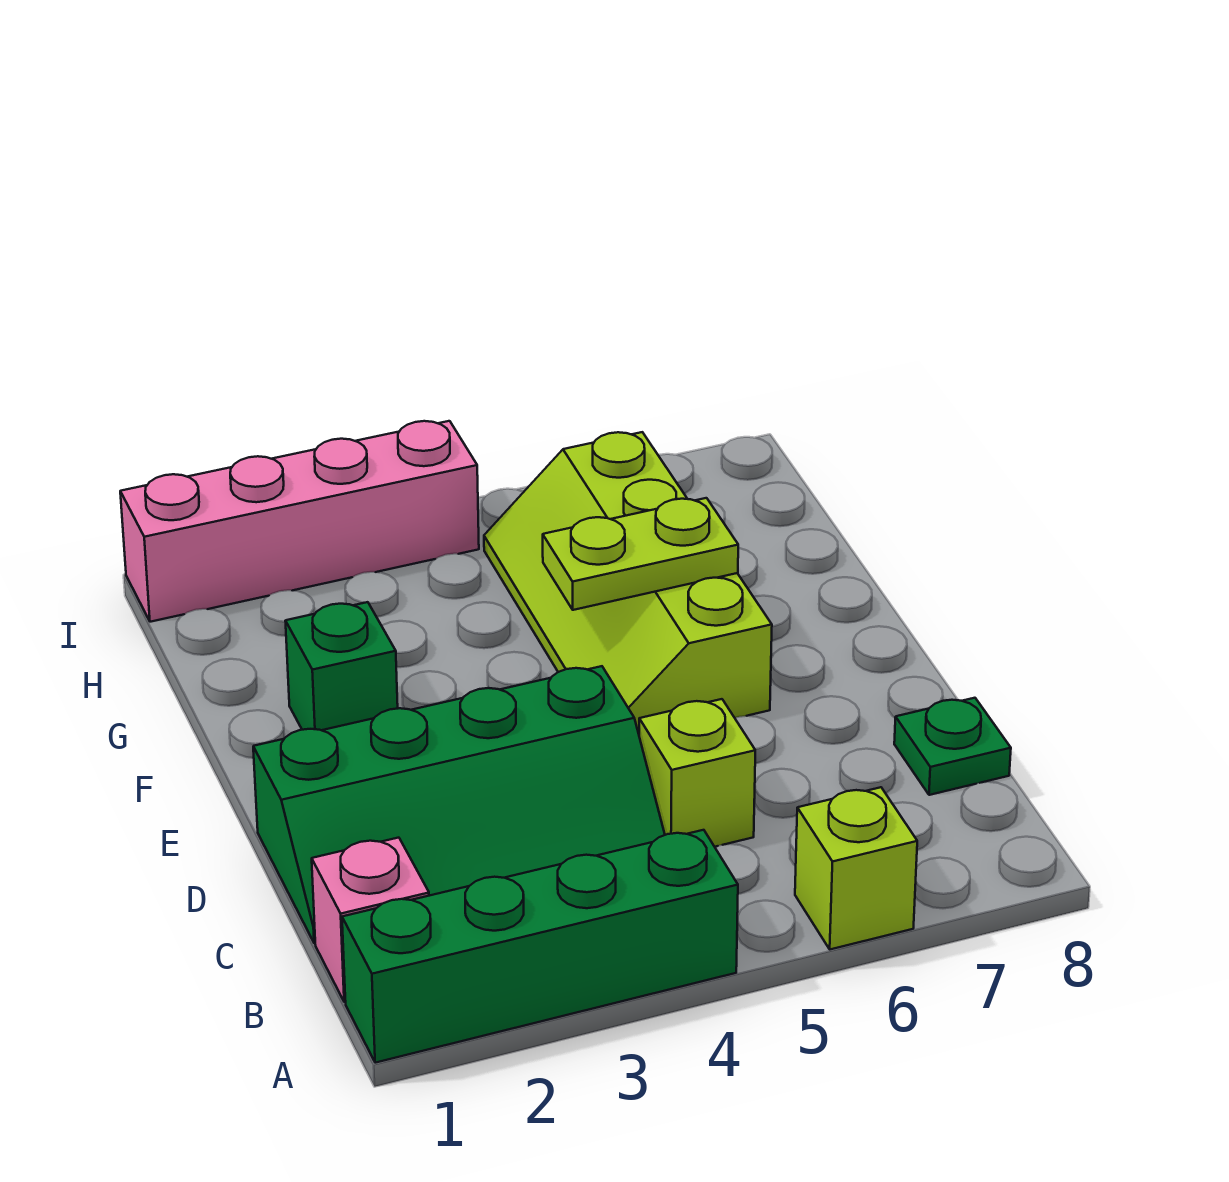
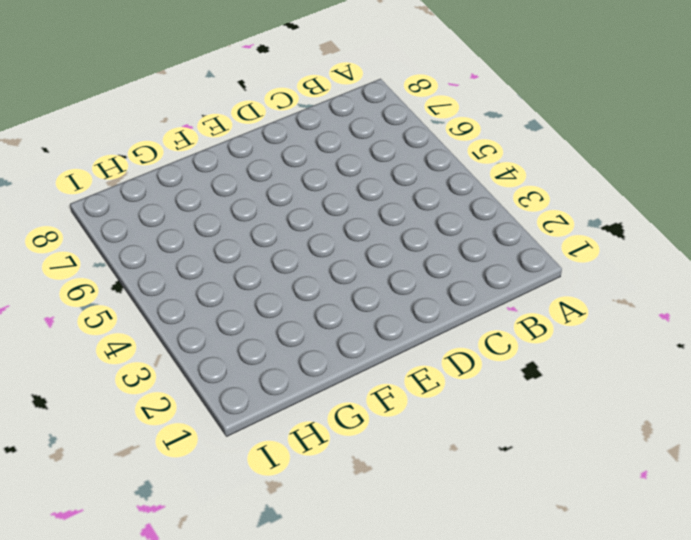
none -> green brick A1:A4 level 1
none -> lime brick A6 level 1

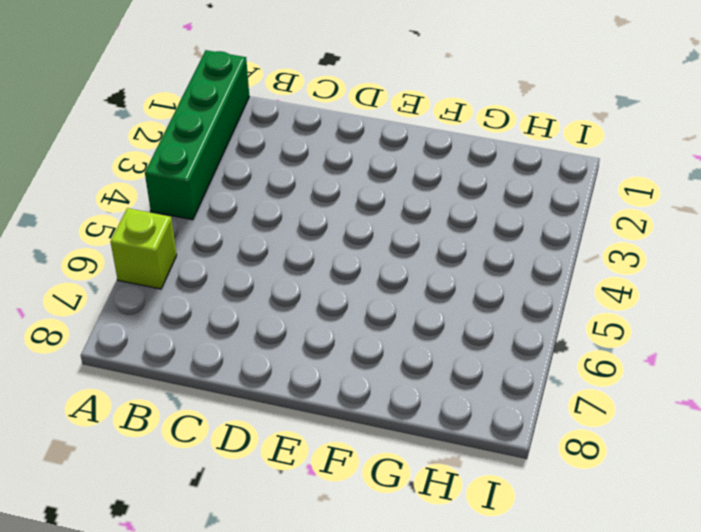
none -> pink brick B1 level 1
none -> green slope C1:D4 level 1 top D

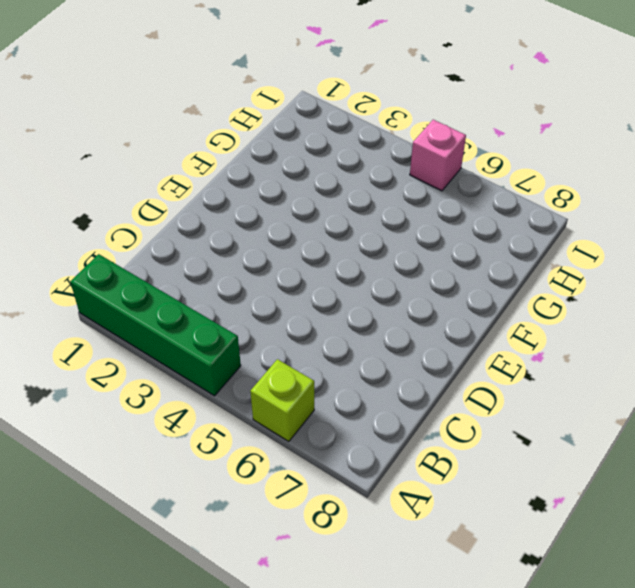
pink brick I5 level 1 -> pink brick B1 level 1
none -> green slope C1:D4 level 1 top D
none -> lime brick C5 level 1

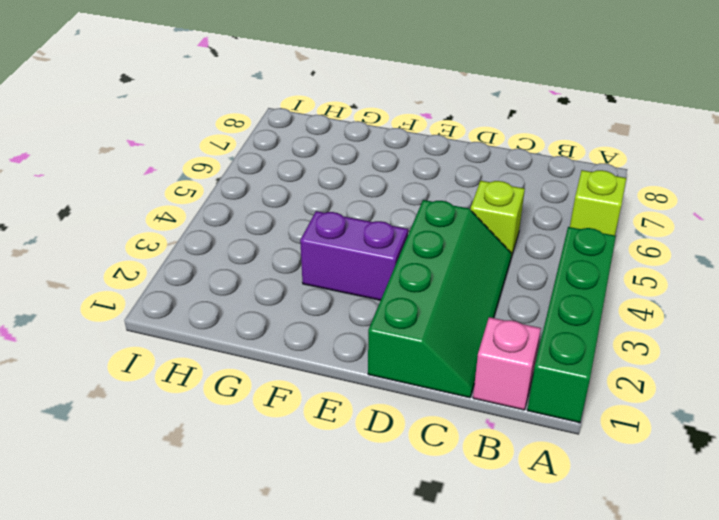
purple brick E3:F3 level 1 -> none
none -> green plate C8 level 1
none -> lime slope E5:H6 level 1 top 6

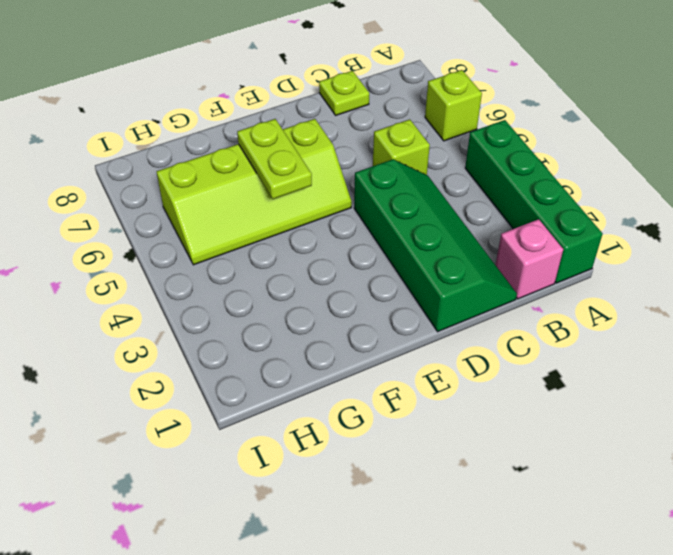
lime plate C8 level 1 -> green plate C8 level 1
none -> green brick F2 level 1
none -> pink brick I1:I4 level 1

